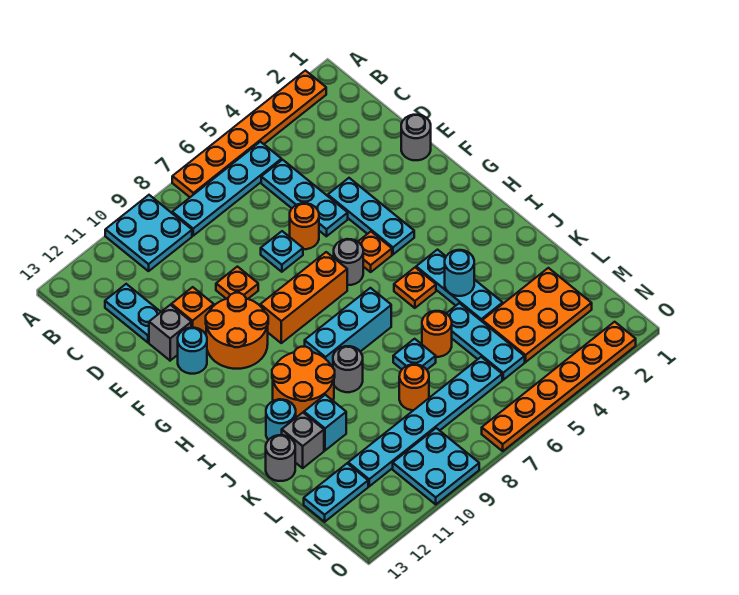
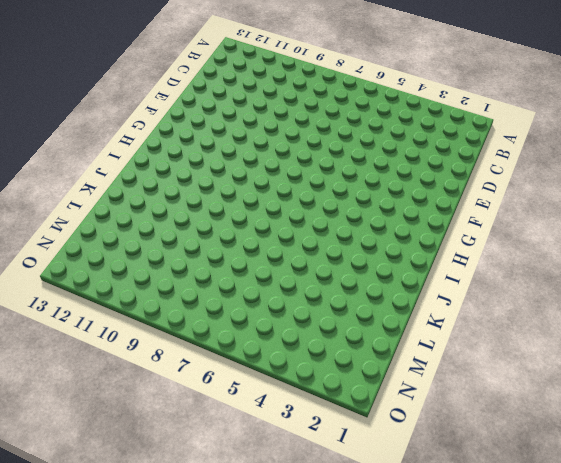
none -> orange plate A2:A7 level 1
none -> cyan plate A9:B10 level 1
none -> cyan plate B5:B8 level 1
none -> cyan plate C5:E5 level 1

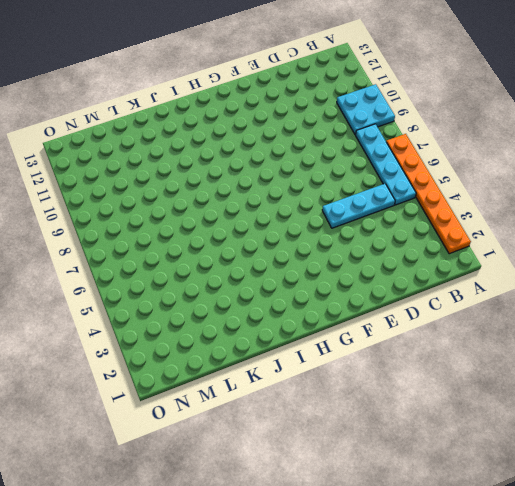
none -> cyan plate C12:D12 level 1
none -> grey round brick E1 level 1
none -> cyan plate E4:G4 level 1
none -> orange round brick E6 level 1

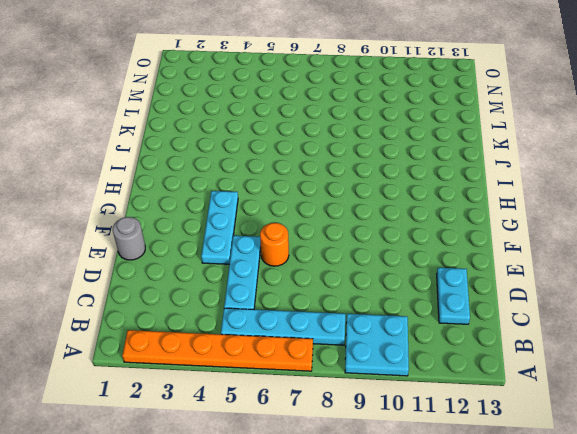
none -> cyan plate E7 level 1
none -> orange plate E9 level 1
none -> orange brick E11 level 1
none -> grey brick E12 level 1

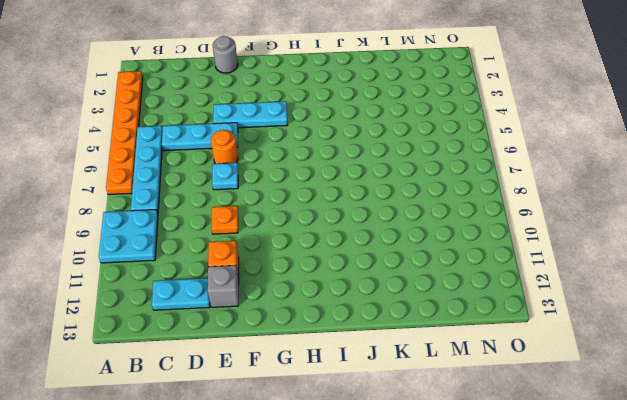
none -> orange round brick F10:G11 level 1
none -> cyan round brick F12 level 1
none -> orange plate G5 level 1
none -> grey round brick G6 level 1

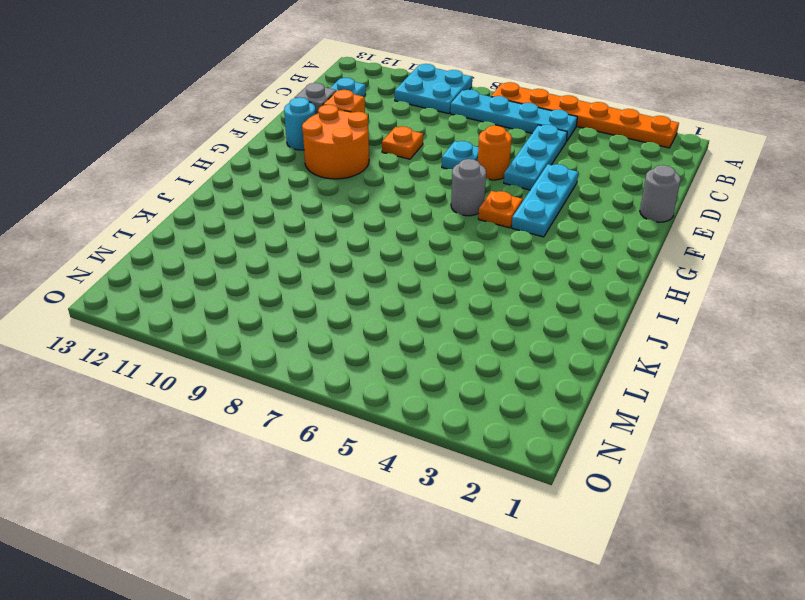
none -> orange brick G7:G9 level 1
none -> cyan plate I4:K4 level 1
none -> orange plate I5 level 1
none -> cyan brick I7:I9 level 1

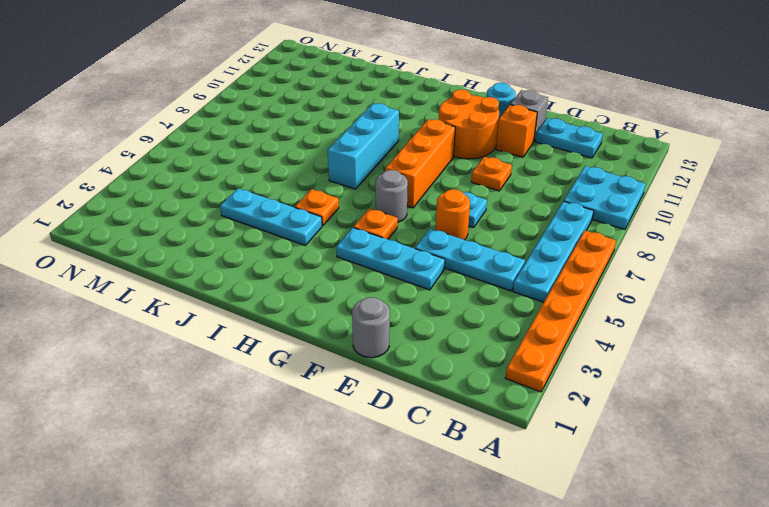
none -> orange round brick I10:J11 level 1
none -> grey round brick J9 level 1
none -> cyan round brick J12 level 1
none -> cyan plate K5:M5 level 1

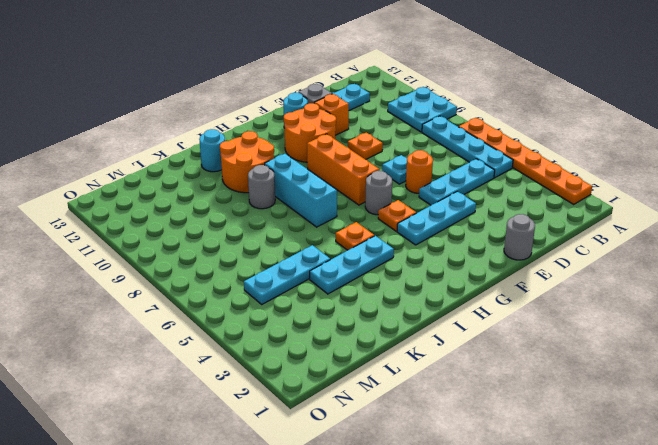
none -> orange round brick K6 level 1
none -> cyan plate K7 level 1
none -> cyan brick K11 level 1
none -> grey brick K12 level 1

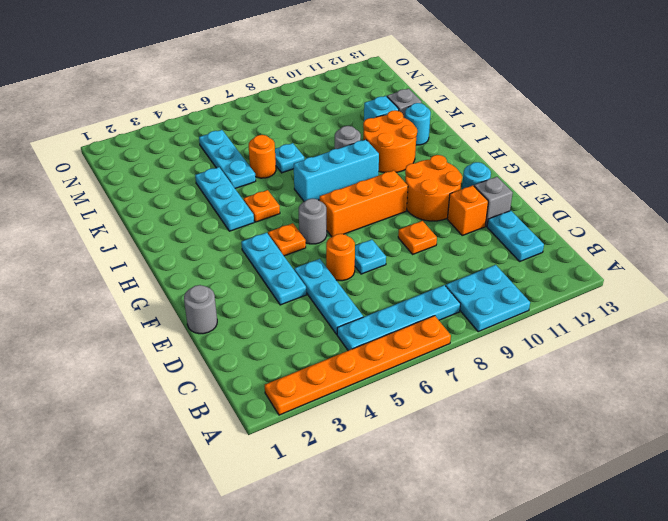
none -> grey round brick K13 level 1
none -> orange plate L2:M4 level 1
none -> orange round brick L8 level 1
none -> cyan plate M6:M11 level 1

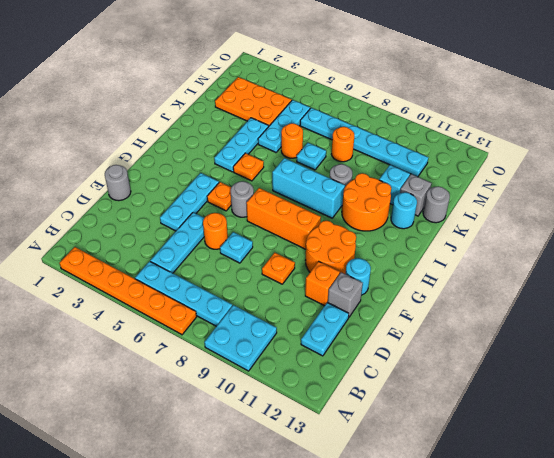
none -> cyan plate M12:M13 level 1
none -> cyan plate N9:O10 level 1
none -> orange plate O2:O7 level 1
none -> cyan round brick J4 level 2

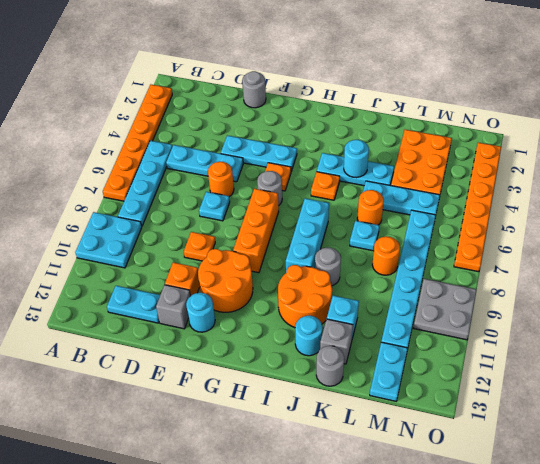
grey plate N9:O10 level 1 -> cyan plate N9:O10 level 1

